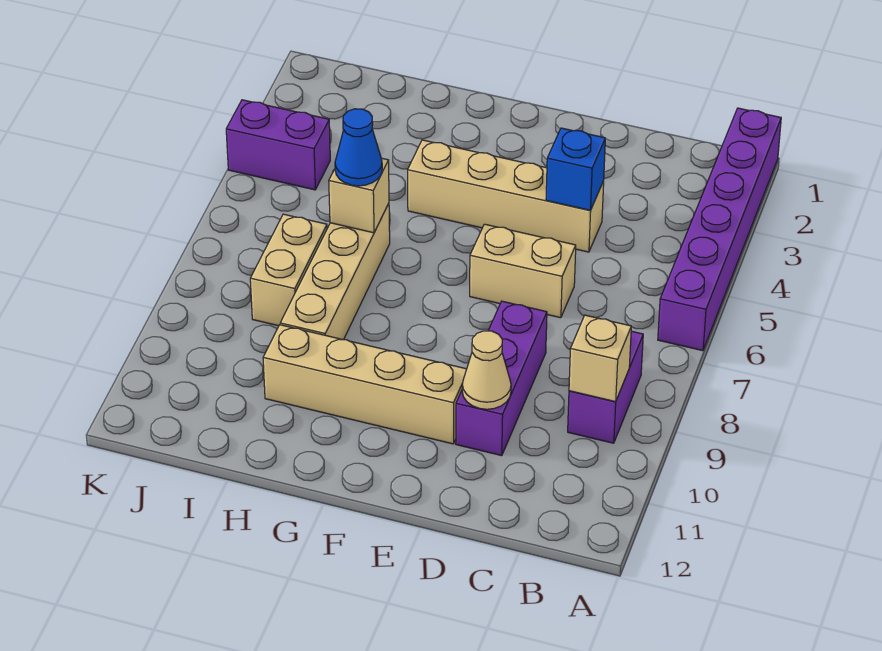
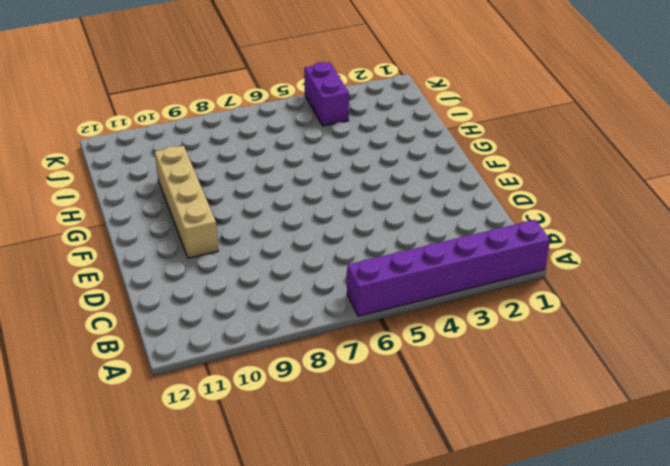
none -> purple brick B8:B9 level 1
none -> tan brick D4:G4 level 1
none -> tan brick D6:E6 level 1

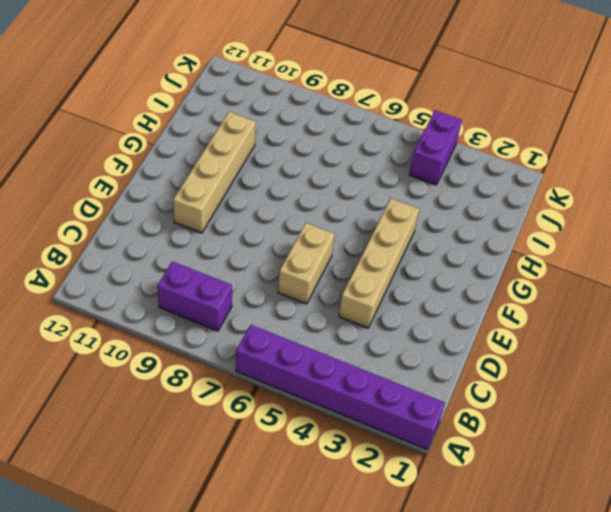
none -> purple brick D8:D10 level 1
none -> tan brick H6:H9 level 1
none -> tan brick I7:I8 level 1

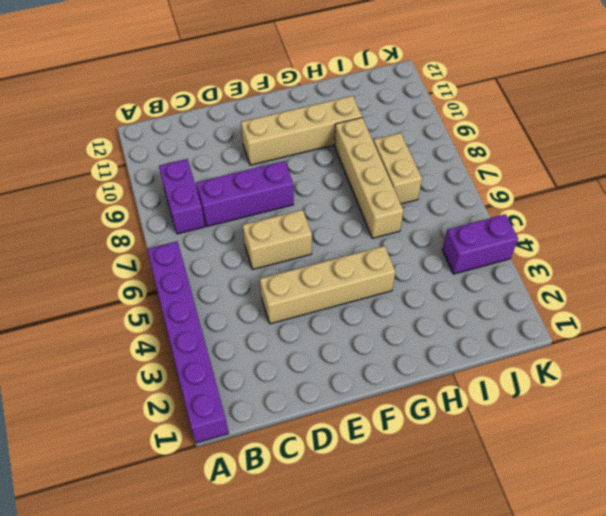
purple brick C8:E8 level 1 -> purple brick D8:D10 level 1
none -> tan brick B9 level 2
none -> blue brick D4 level 2
none -> tan cone D10 level 2

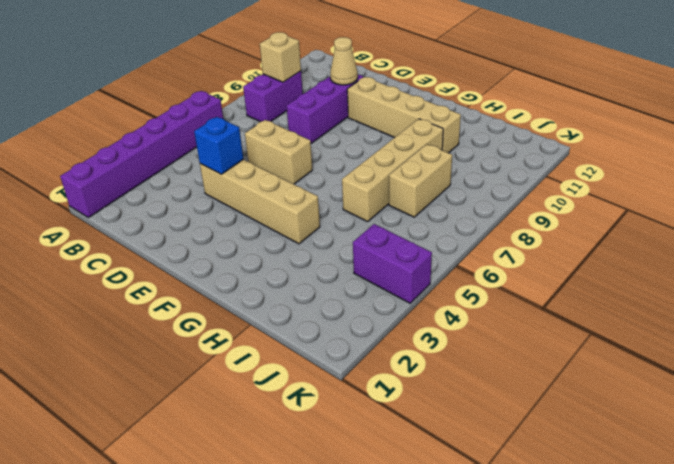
none -> tan brick H6 level 2
none -> blue cone H6 level 3

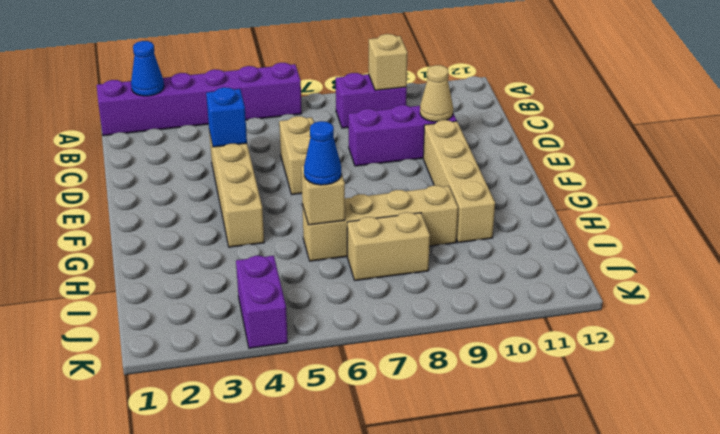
blue cone A2 level 2 -> none

